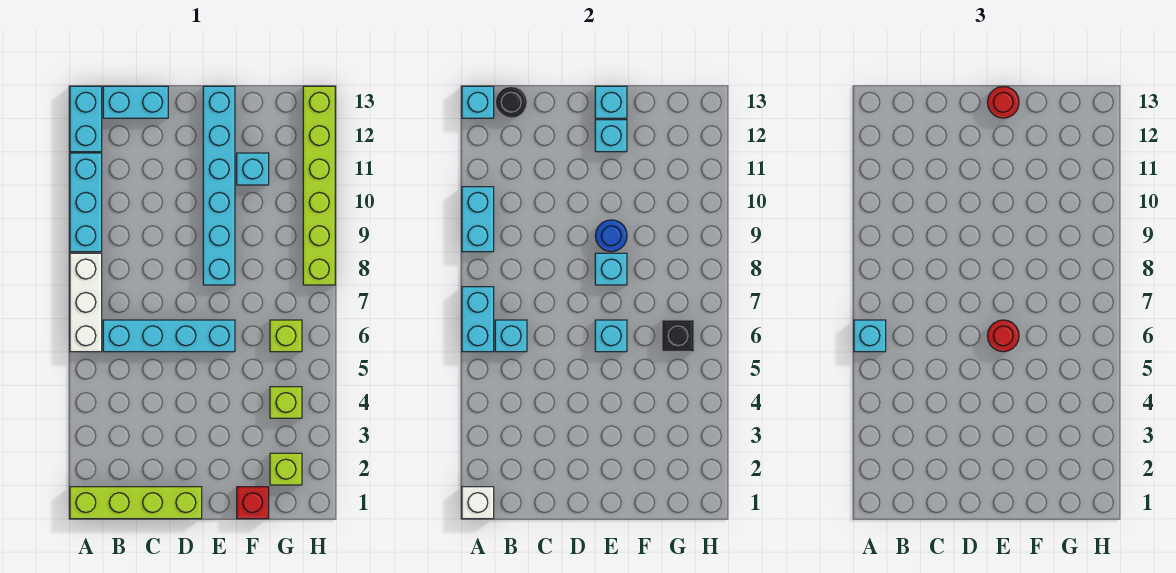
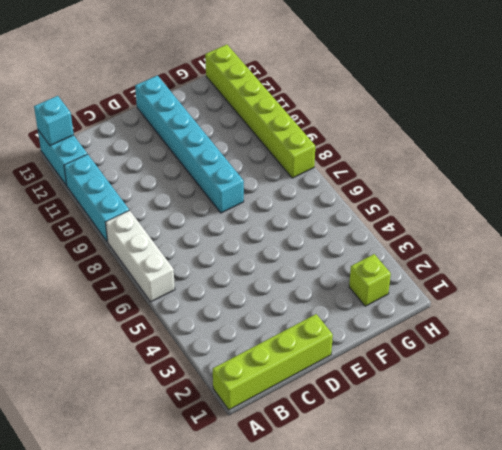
none -> cyan brick B6:E6 level 1
none -> cyan brick B13:C13 level 1
none -> red brick F1 level 1

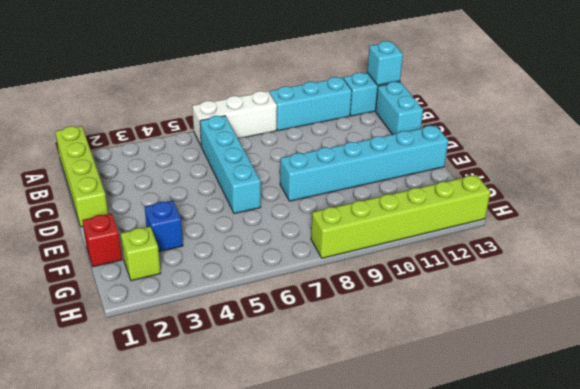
blue brick F3 level 1 -> none
none -> cyan brick F11 level 1
none -> lime brick G4 level 1
none -> lime brick G6 level 1

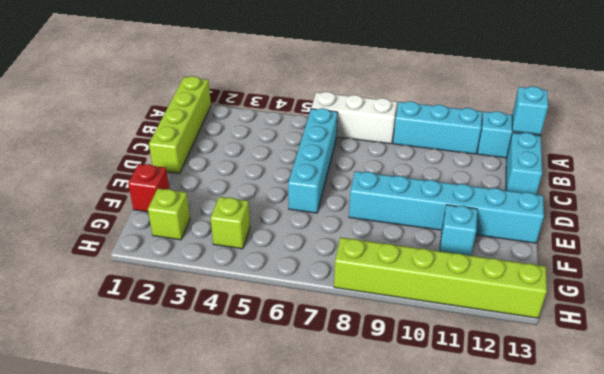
none -> lime brick G6 level 1
none -> white brick A1 level 2
none -> cyan brick A6:A7 level 2

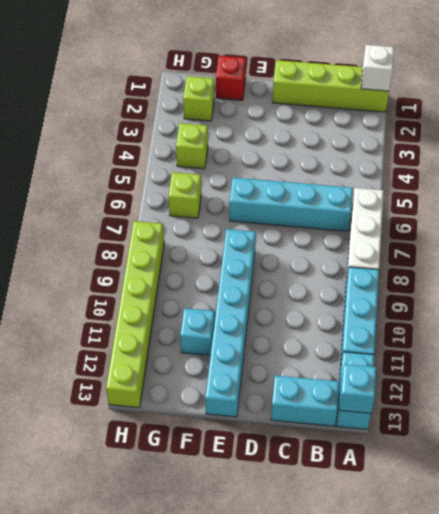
none -> cyan brick A6:A7 level 2
none -> cyan brick A9:A10 level 2
none -> cyan brick B6 level 2

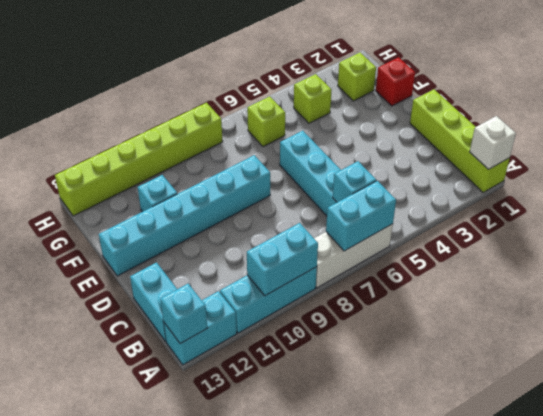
none -> black round brick B13 level 2
none -> cyan brick E6 level 2
none -> cyan brick E8 level 2

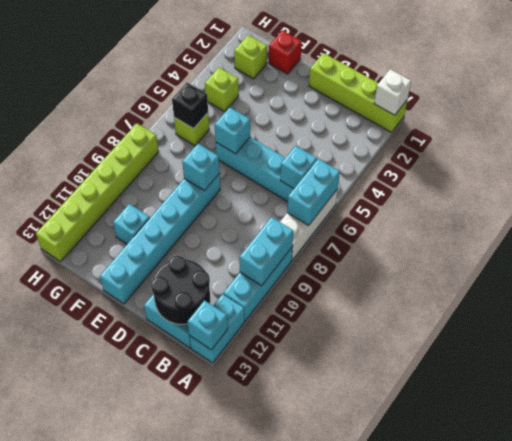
black round brick B12:C13 level 2 -> black round brick B13 level 2
none -> blue round brick E9 level 2
none -> cyan brick E12 level 2
none -> cyan brick E13 level 2

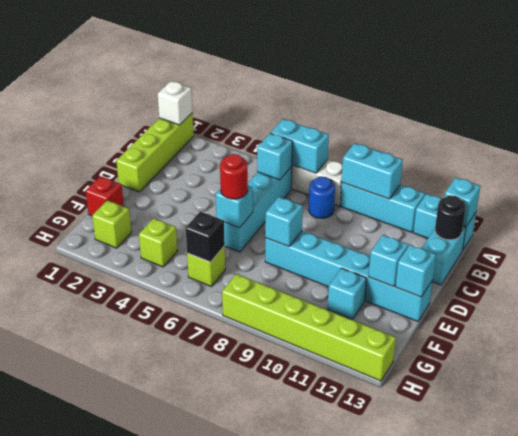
blue round brick B8 level 1 -> blue round brick E9 level 2
none -> cyan brick A6 level 3
none -> red round brick E13 level 3

